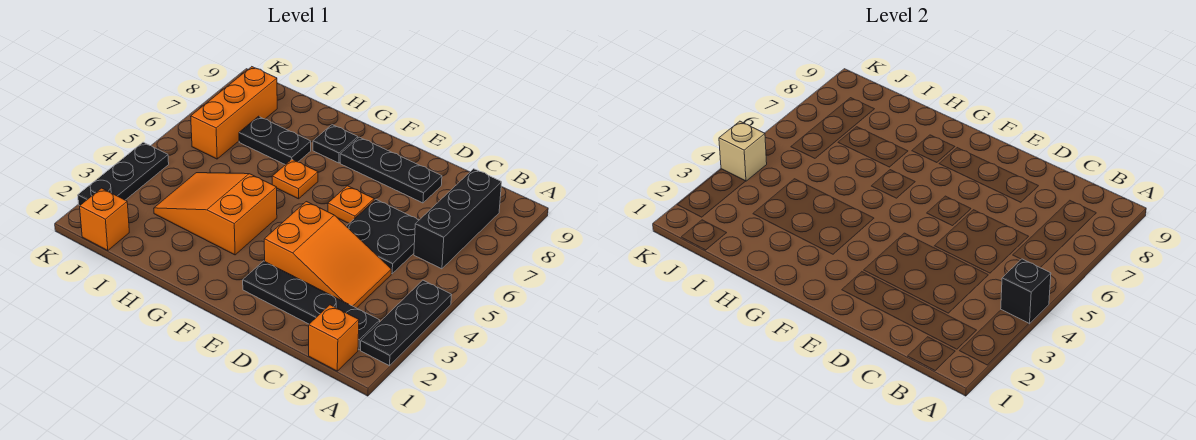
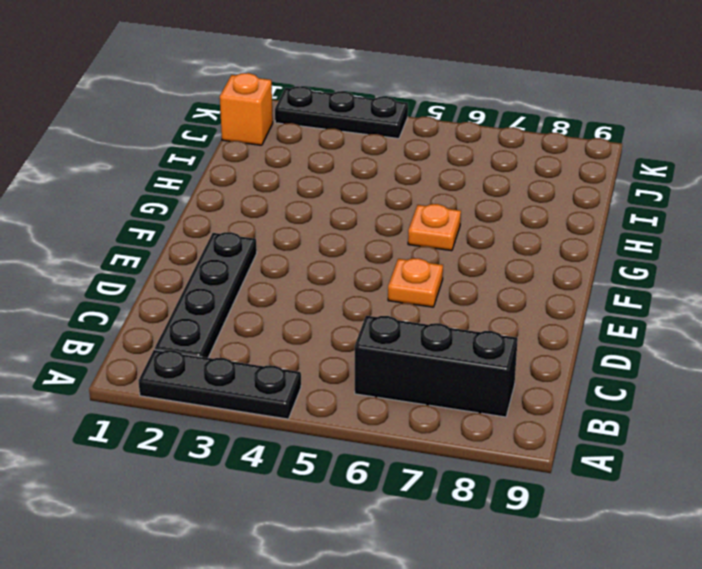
none -> orange brick B1 level 1
none -> orange slope C3:E4 level 1 top E
none -> black plate C5:D6 level 1

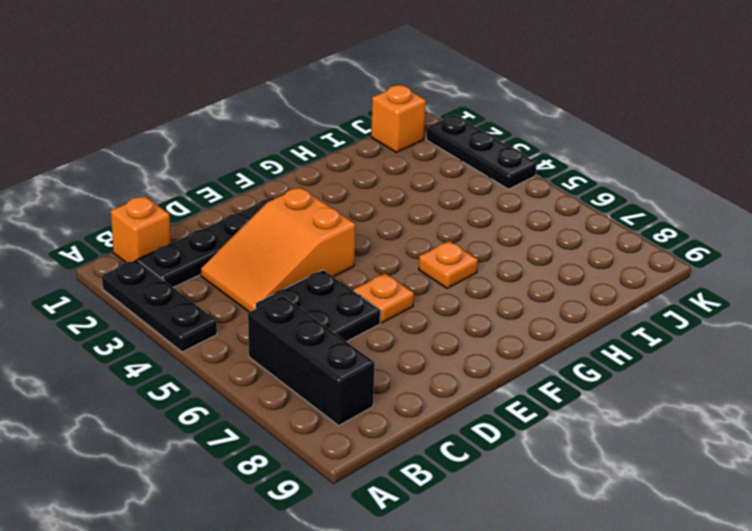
none -> black plate D8:F8 level 1
none -> orange slope G3:I4 level 1 top G
none -> black plate G8 level 1

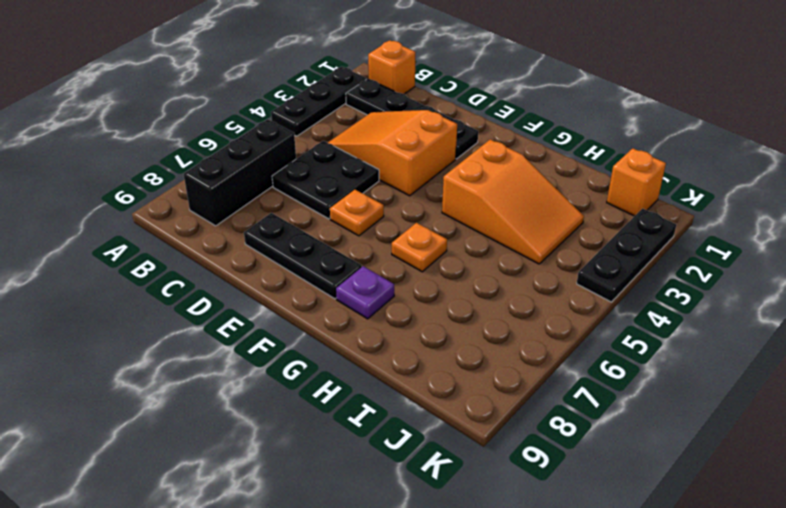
purple plate G8 level 1 -> black plate G8 level 1
none -> black plate H7:I7 level 1
none -> orange brick J6:J8 level 1
none -> black brick A4 level 2

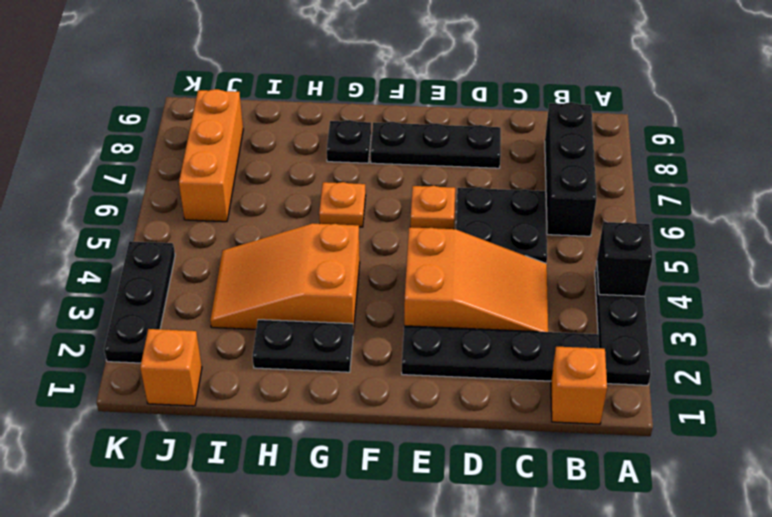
black plate G2:H2 level 1 -> black plate H7:I7 level 1
none -> tan brick K4 level 2

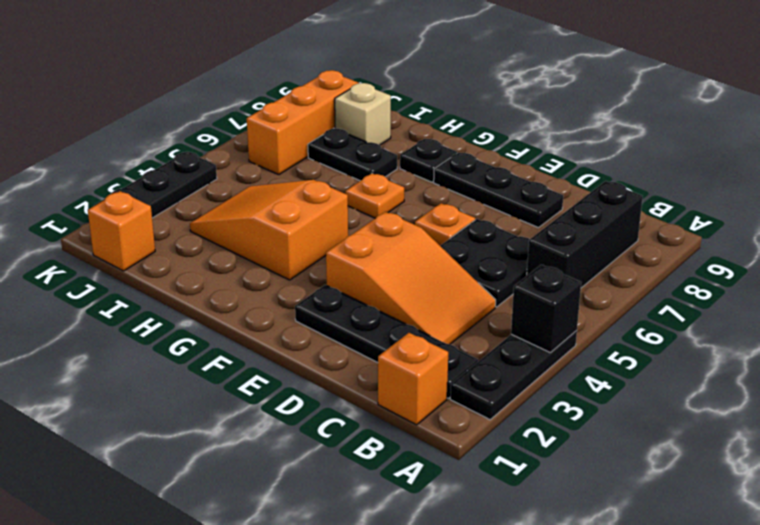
tan brick I8 level 1 -> tan brick K4 level 2

